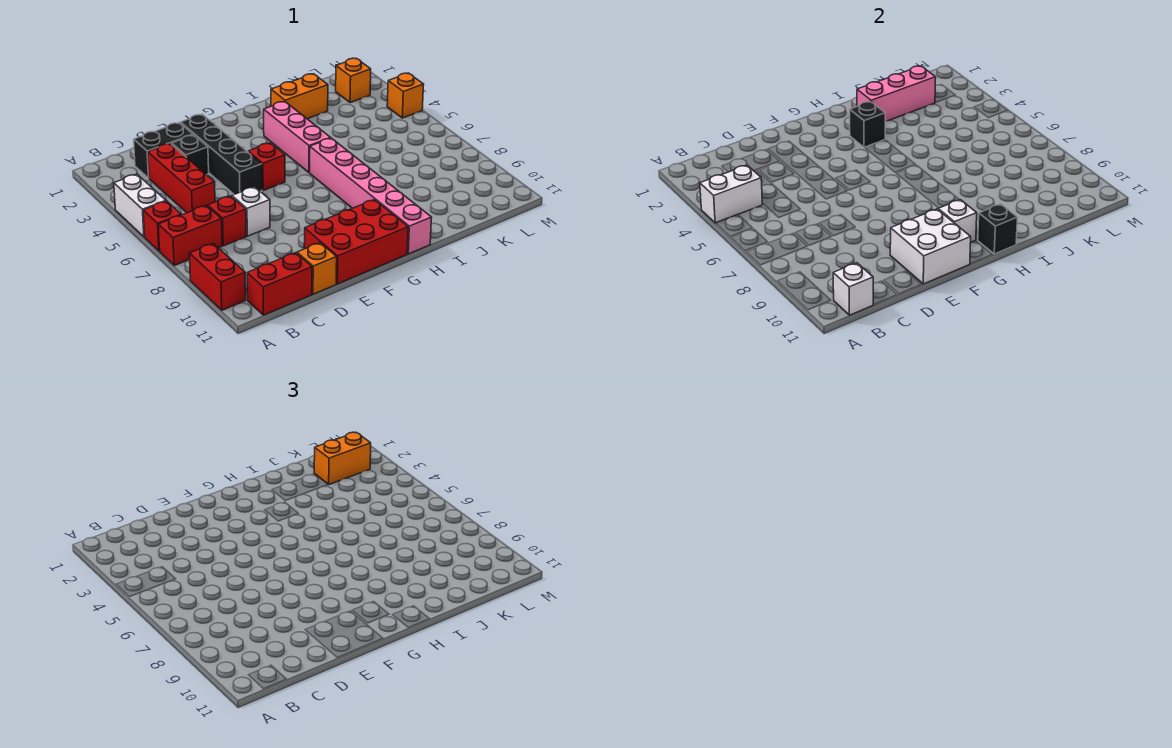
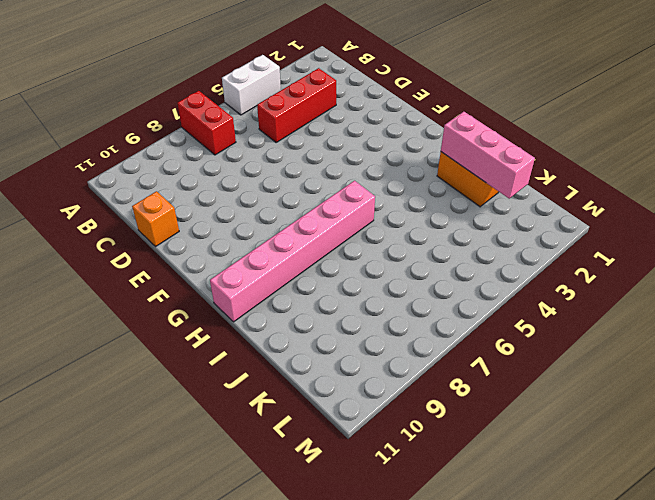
none -> red brick A6 level 1
none -> red brick A9:A10 level 1
none -> red brick B11:C11 level 1

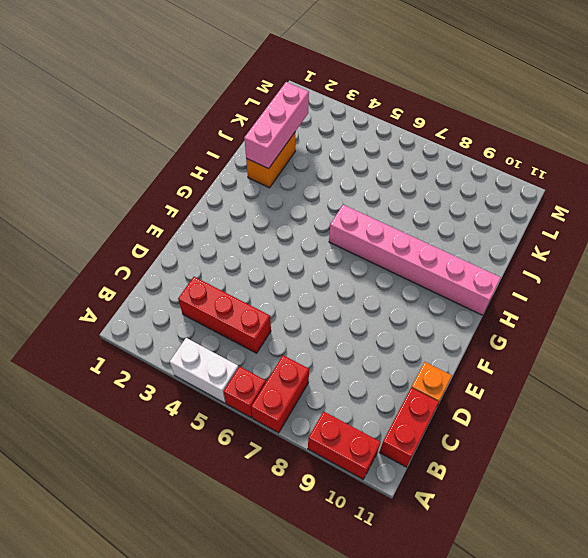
none -> black brick C2:D2 level 1
none -> red brick C7 level 1
none -> black brick D3 level 1

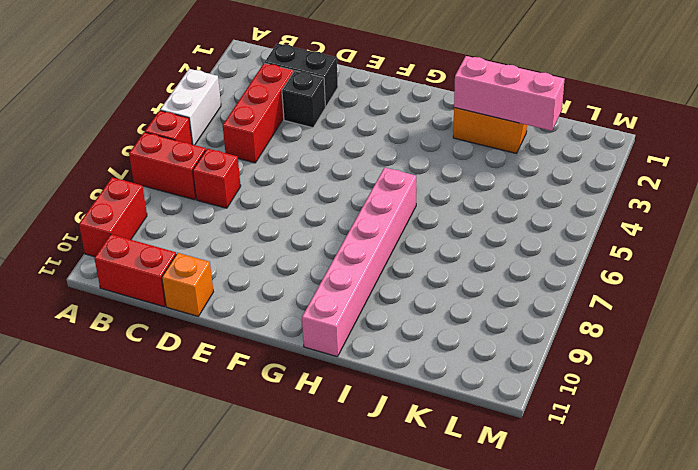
none -> white brick D7 level 1
none -> black brick E2:E5 level 1
none -> red brick E10:G11 level 1

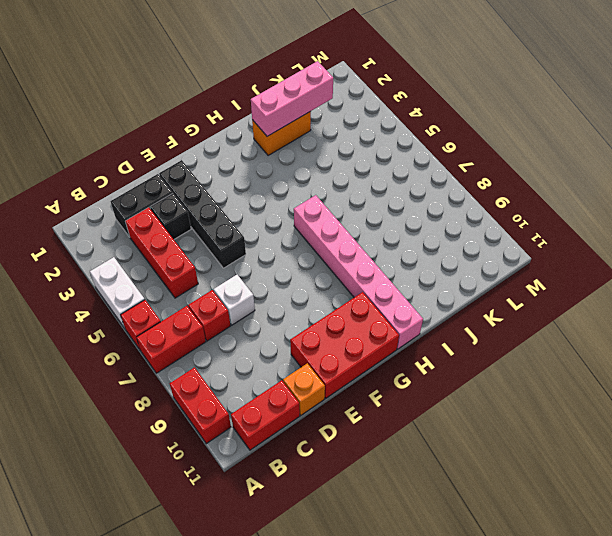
none -> red brick F5 level 1
none -> pink brick H3:H5 level 1
none -> orange brick L2 level 1

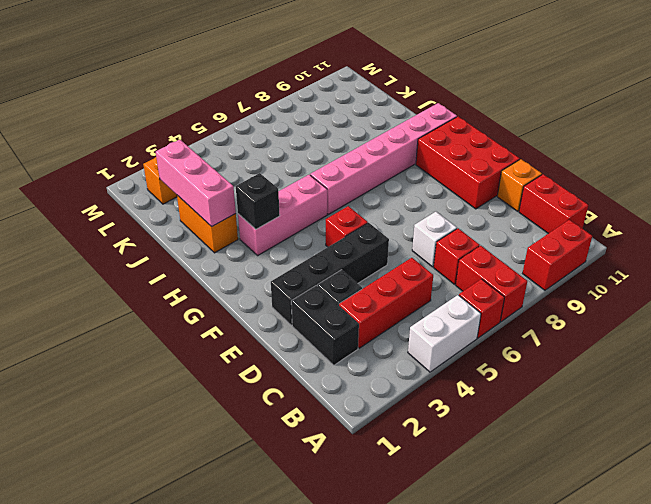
none -> orange brick M4 level 1
none -> white brick A4:B4 level 2
none -> white brick B11 level 2

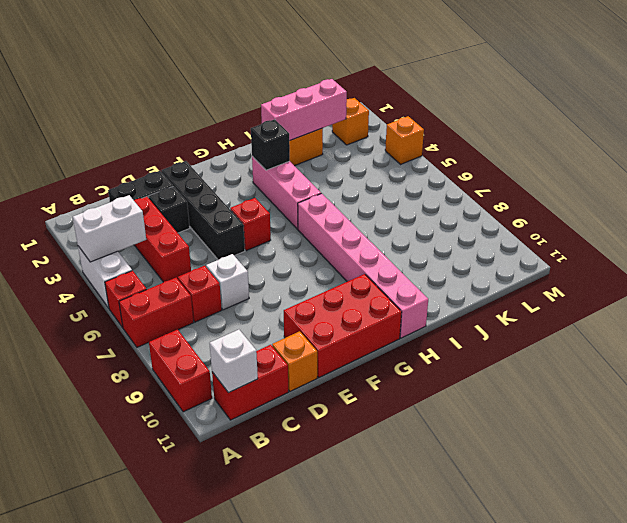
none -> white brick E10:F11 level 2
none -> white brick G10 level 2
none -> black brick H11 level 2

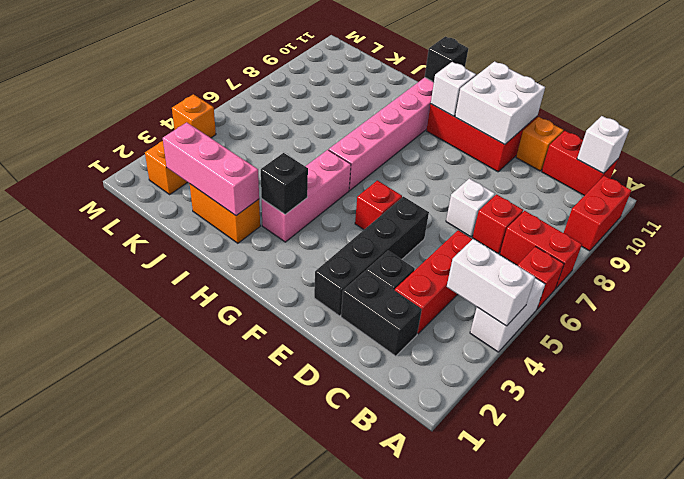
none -> orange brick K2:L2 level 3

